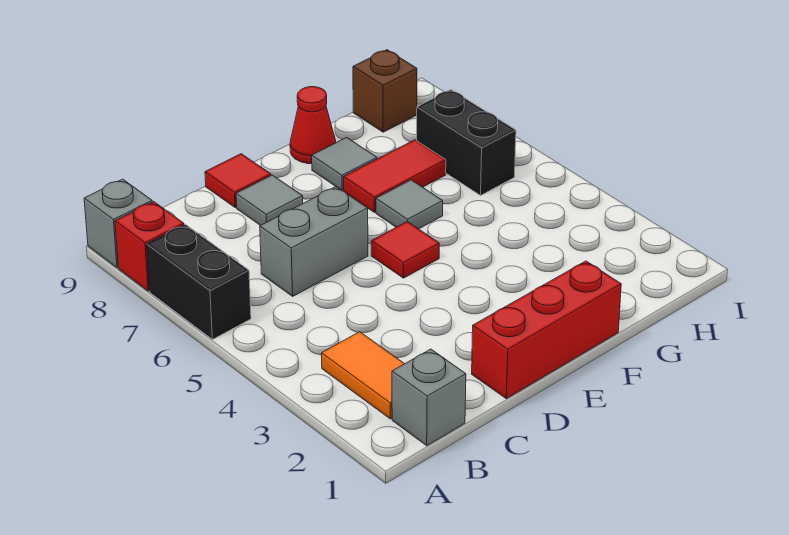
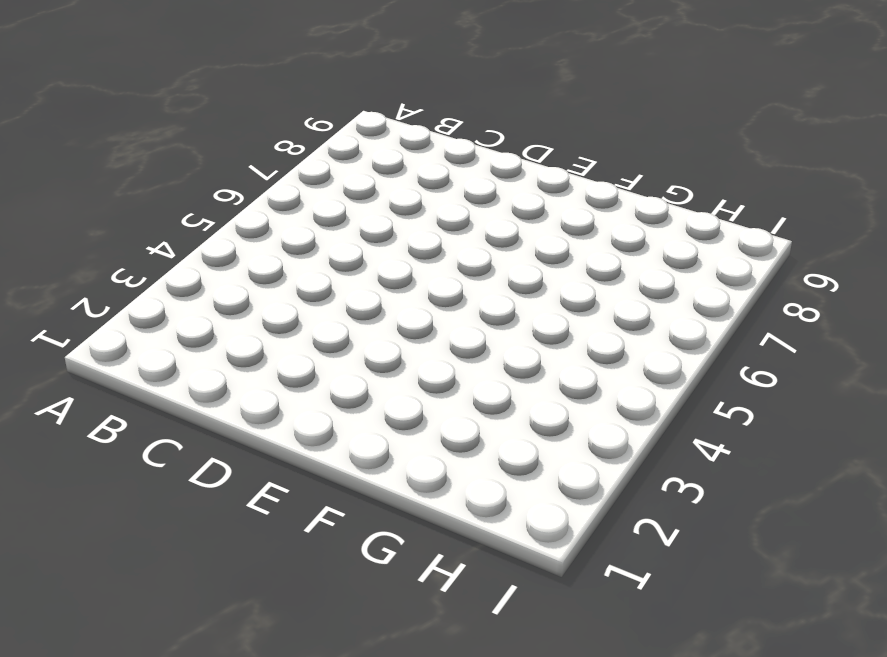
none -> black brick A6:A7 level 1
none -> red brick A8 level 1
none -> grey brick A9 level 1

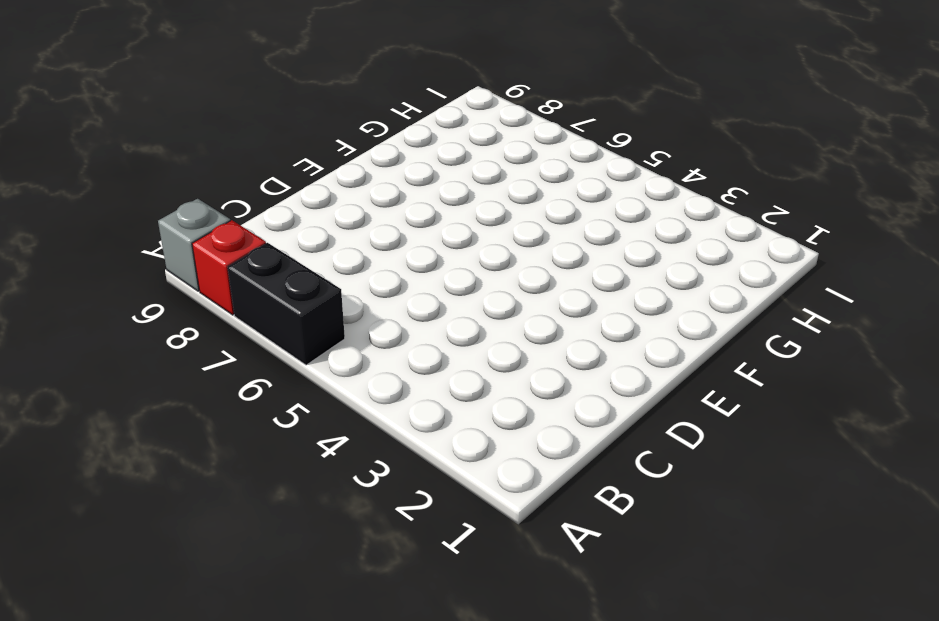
none -> grey brick B1 level 1
none -> orange tile B2:B3 level 1
none -> grey brick C6:D6 level 1

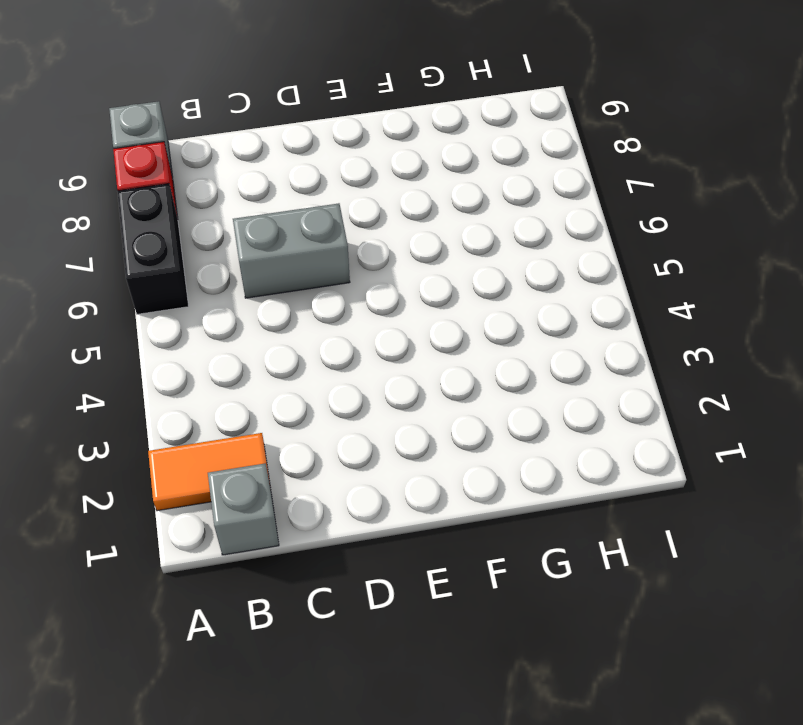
orange tile A2:B2 level 1 -> orange tile B2:B3 level 1
none -> red brick D1:F1 level 1
none -> grey tile D8 level 1
none -> red tile D9 level 1

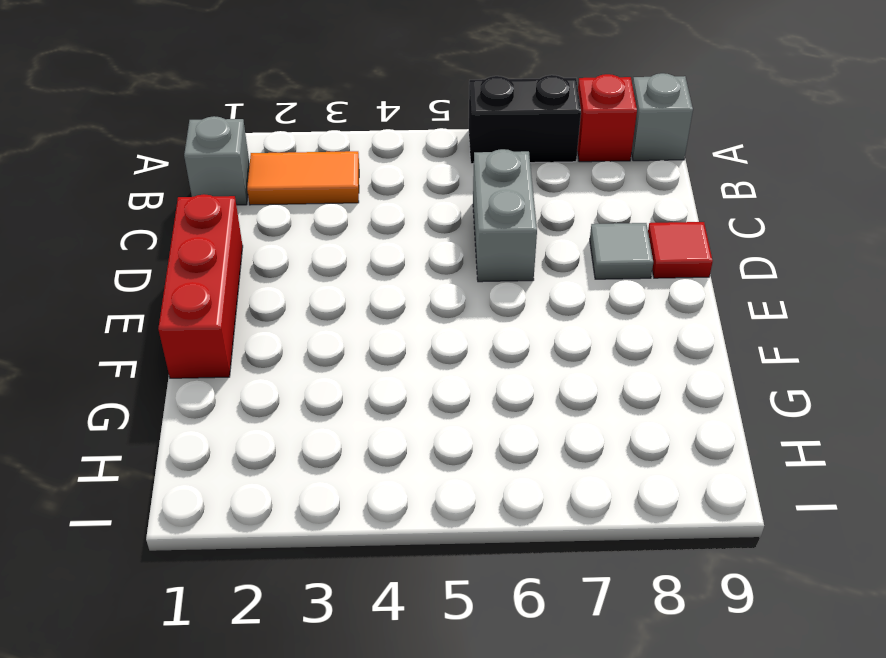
none -> red tile E5 level 1
none -> grey tile F6 level 1
none -> red tile F7:G7 level 1

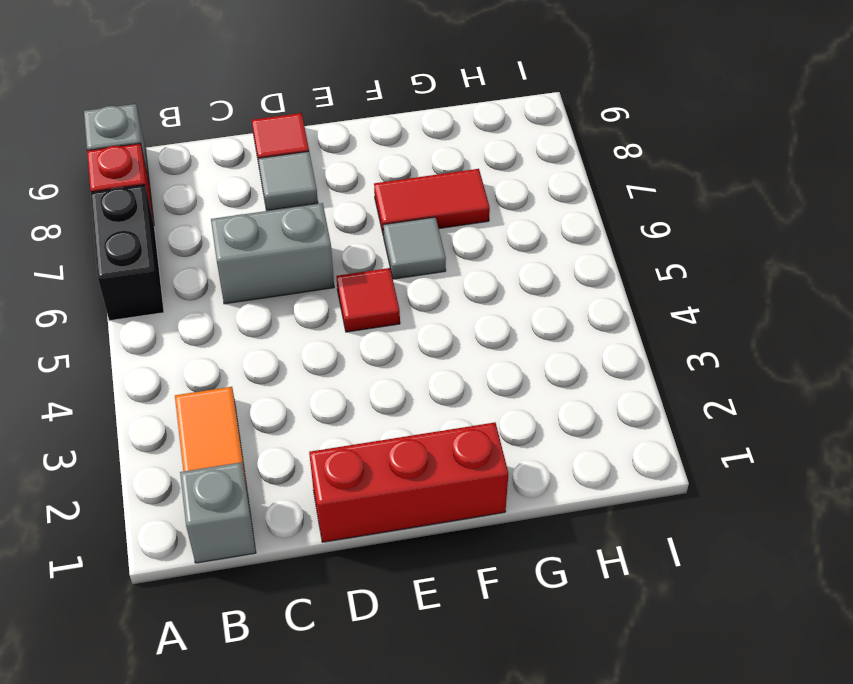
none -> grey tile F8 level 1
none -> red cone F9 level 1
none -> black brick H6:H7 level 1

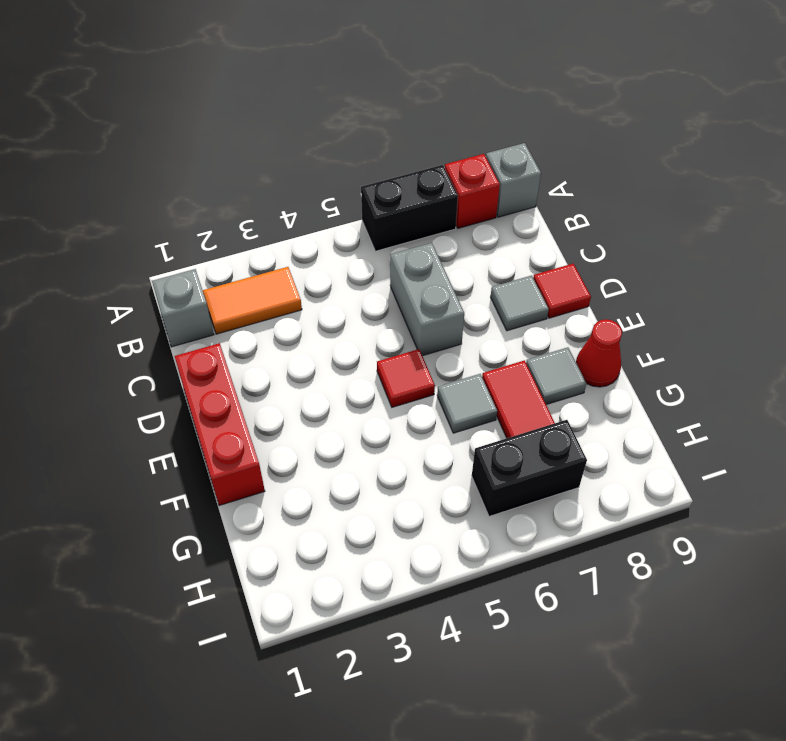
none -> brown brick H9 level 1

